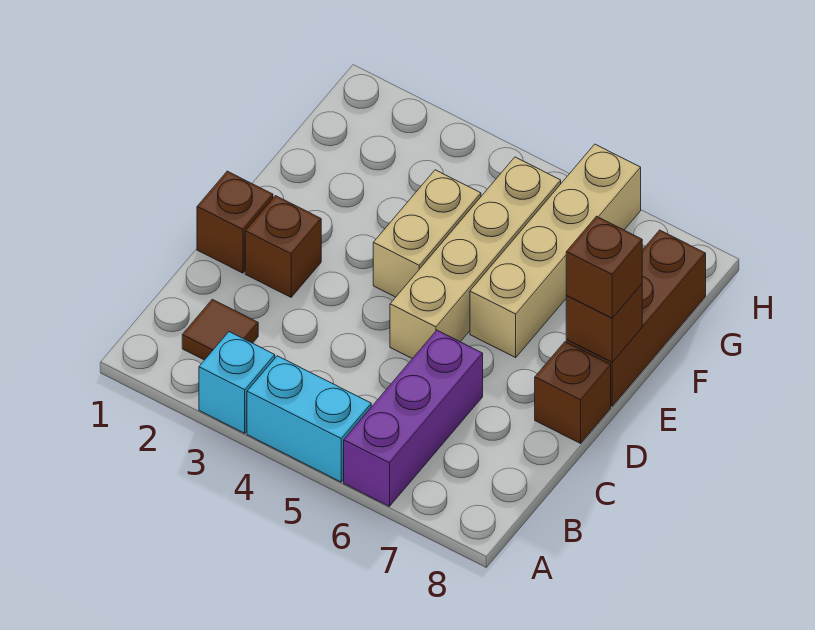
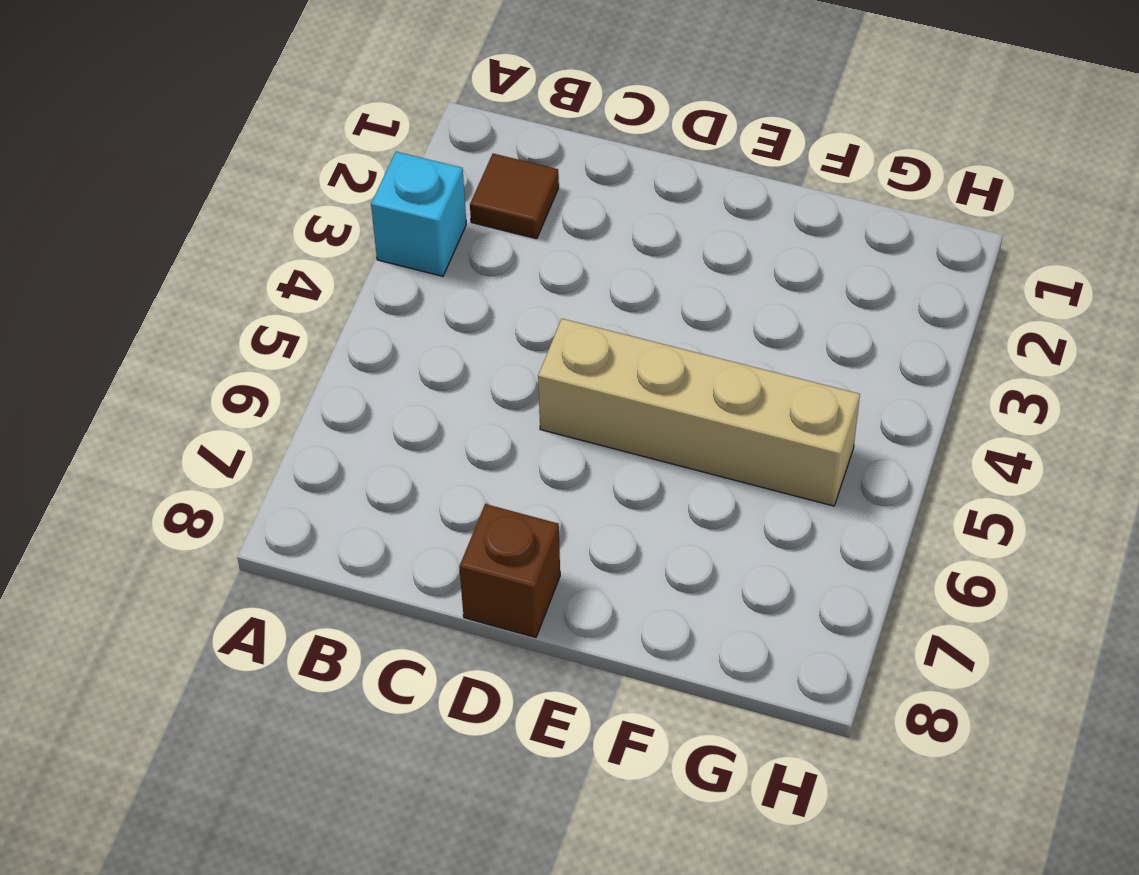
none -> cyan brick A4:A5 level 1
none -> purple brick A6:C6 level 1
none -> brown brick D1 level 1

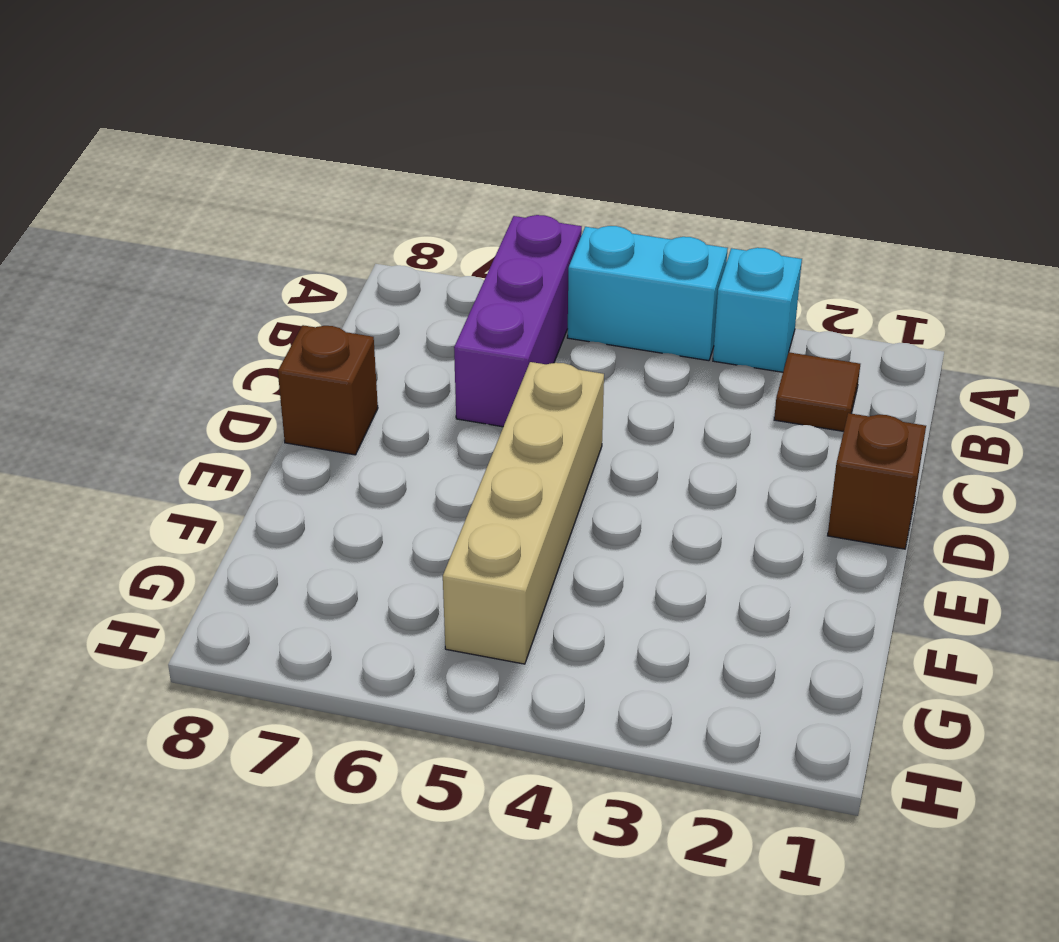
none -> brown brick D2 level 1
none -> tan brick E4:F4 level 1
none -> tan brick E6:H6 level 1

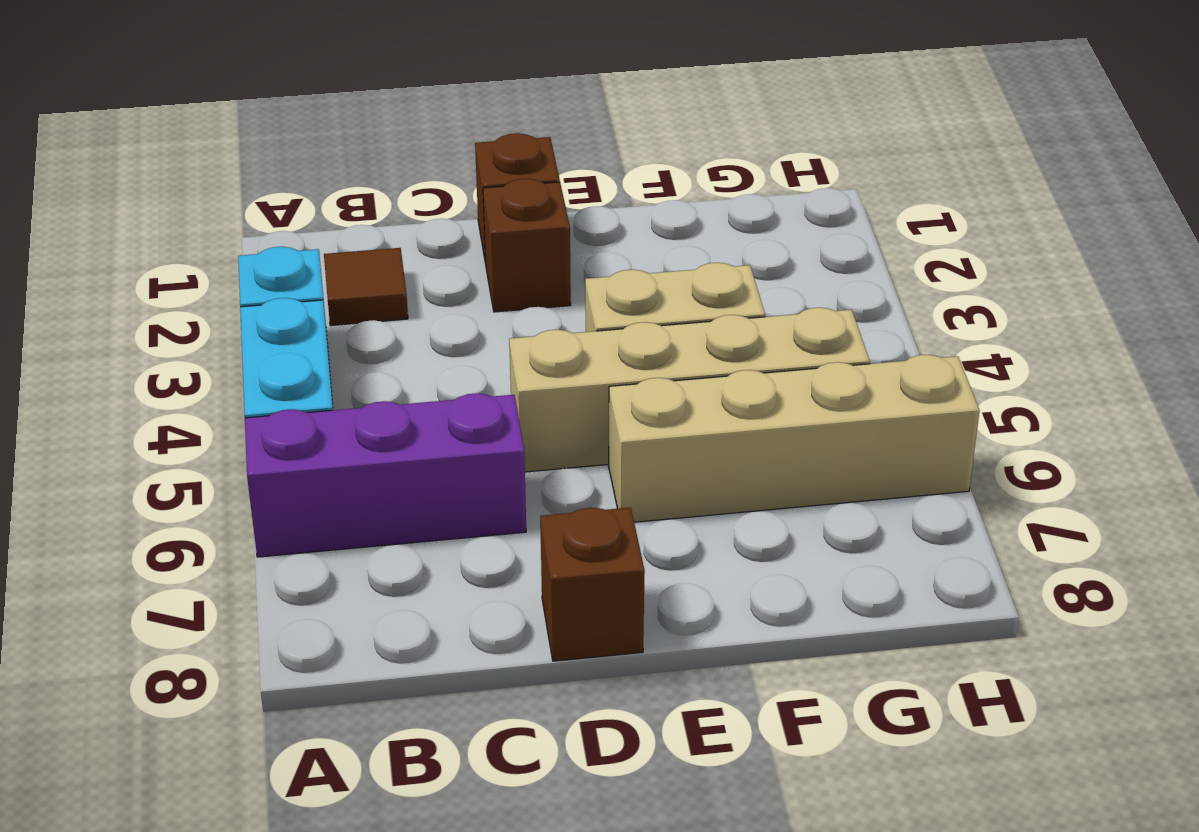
none -> brown brick E8:G8 level 1
none -> brown brick E8 level 2
none -> brown brick E8 level 3

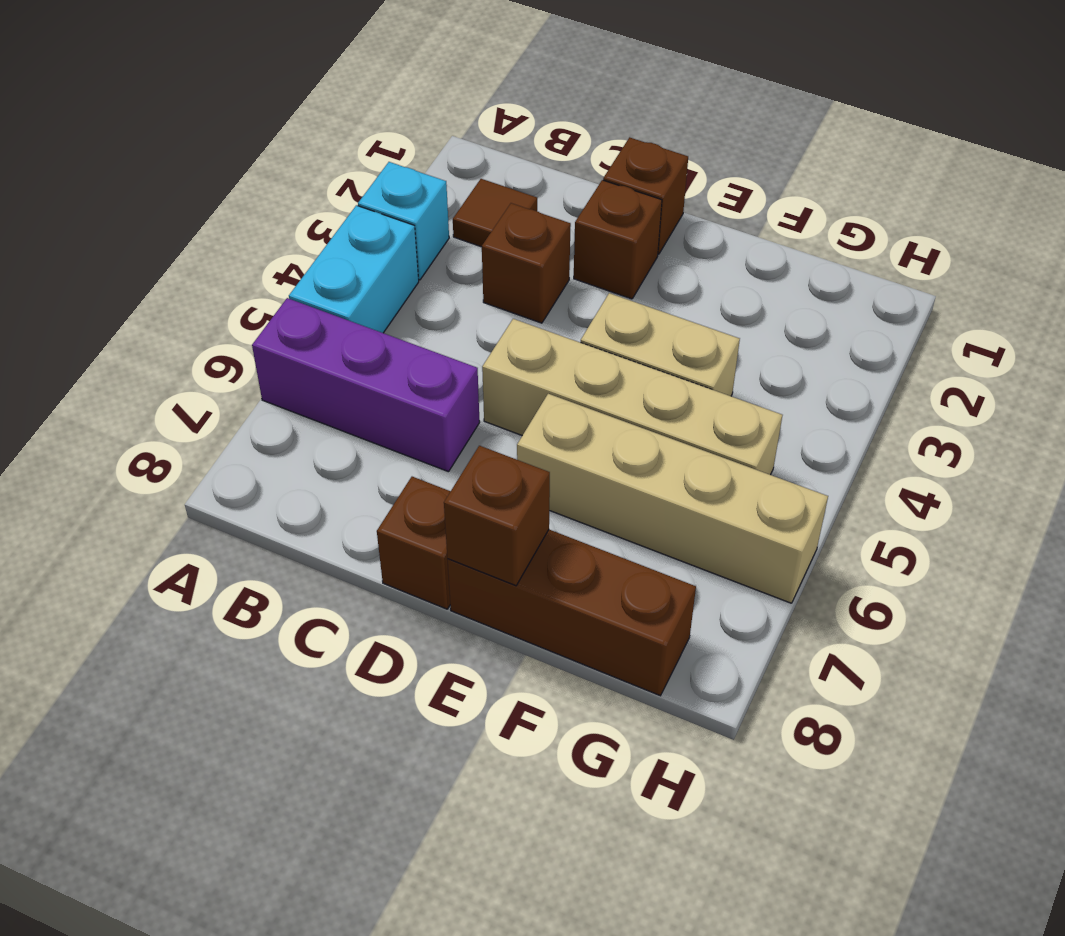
brown brick C3 level 1 -> brown brick E8 level 3

